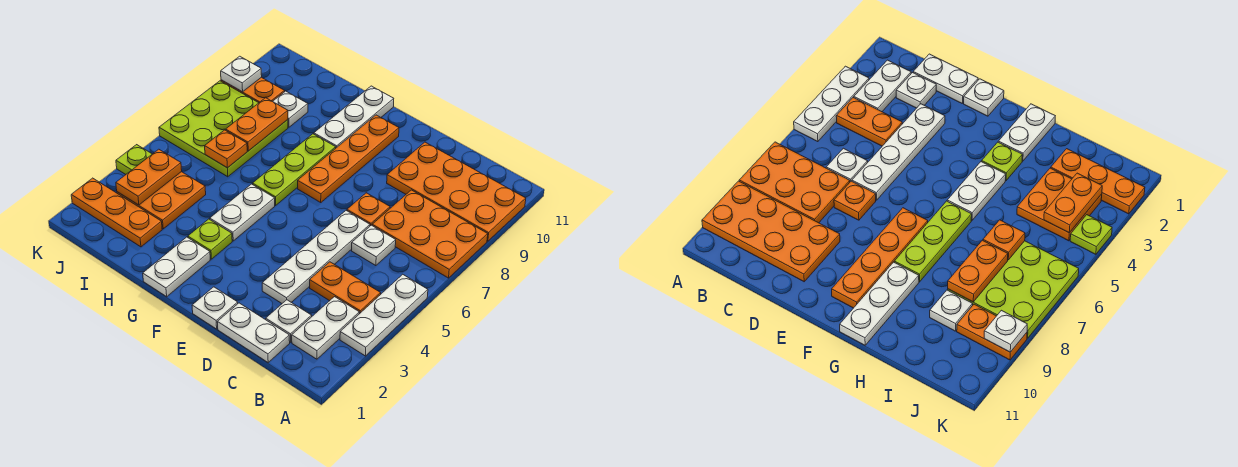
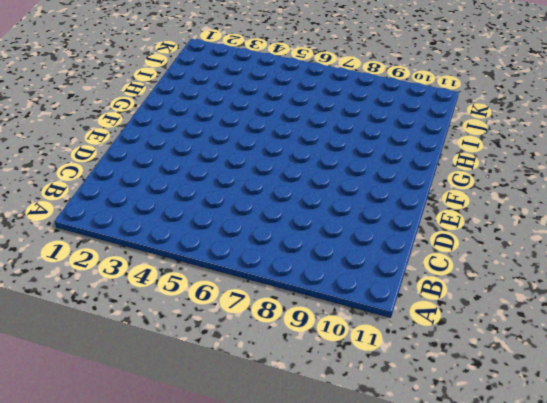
none -> white plate A3:A5 level 1
none -> orange plate A7:C8 level 1
none -> orange plate A9:D10 level 1

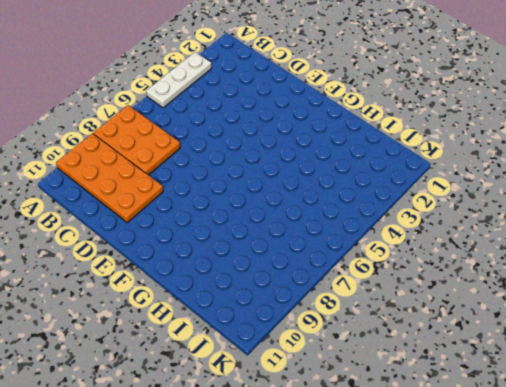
none -> white plate B2:B3 level 1
none -> orange plate B4:C4 level 1
none -> white plate C1:D1 level 1

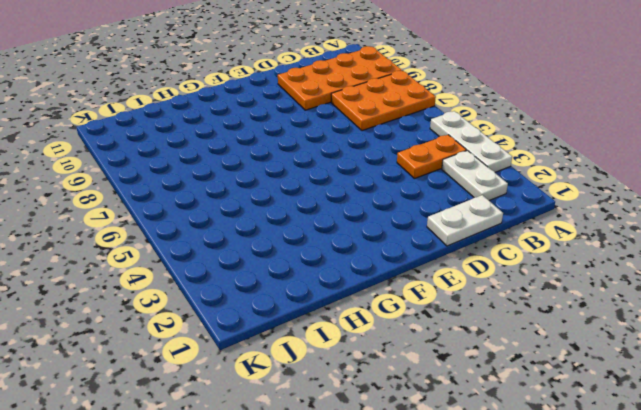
none -> white plate C2 level 1
none -> white plate C6 level 1
none -> white plate D3:D6 level 1

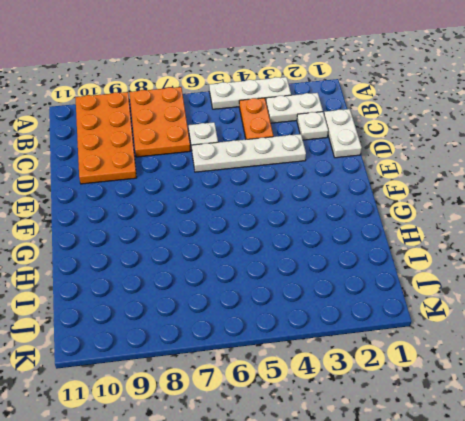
none -> orange plate D7 level 1
none -> white plate E1 level 1
none -> orange plate F7:F10 level 1

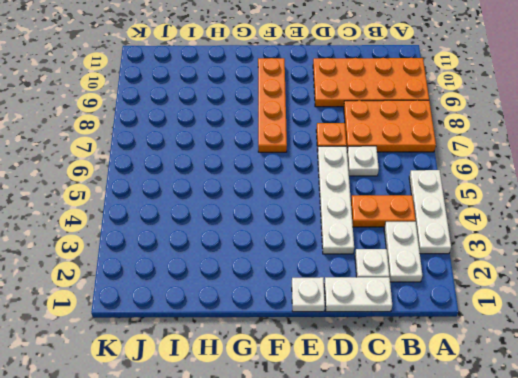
none -> white plate G1:G2 level 1
none -> lime plate G3 level 1
none -> white plate G4:G5 level 1

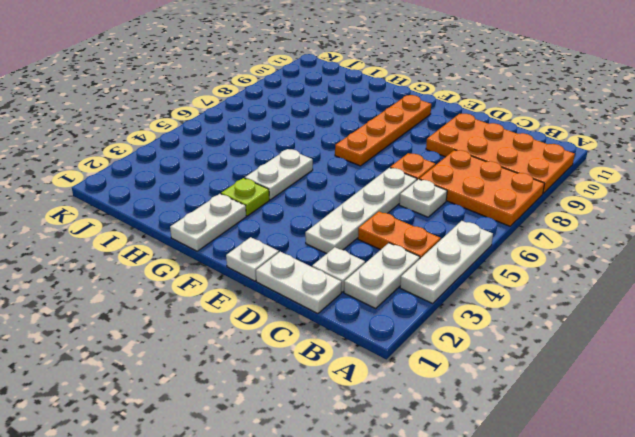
none -> lime plate G6:G8 level 1
none -> white plate G9:G11 level 1
none -> orange plate I2:K2 level 1

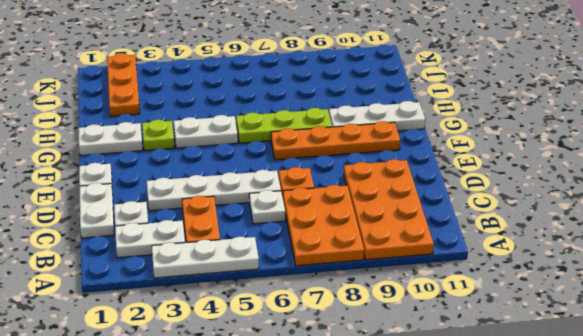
none -> orange plate I3:J4 level 1
none -> lime plate I6:K8 level 1
none -> white plate I9 level 1

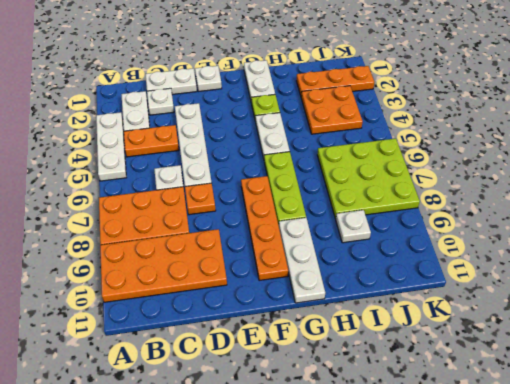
none -> orange plate J9:K9 level 1
none -> lime plate K4 level 1
none -> orange plate I6 level 2

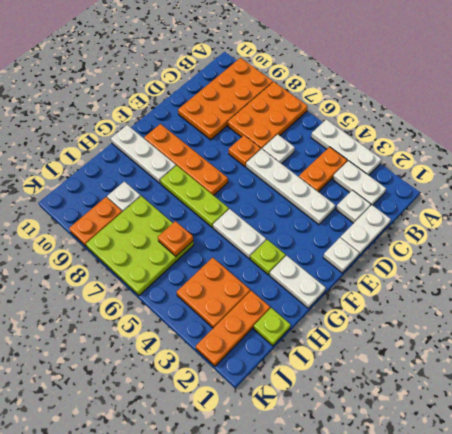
lime plate I1 level 1 -> lime plate K4 level 1
none -> orange plate I7:I8 level 2
none -> orange plate J3:J4 level 2
none -> white plate K9 level 2

